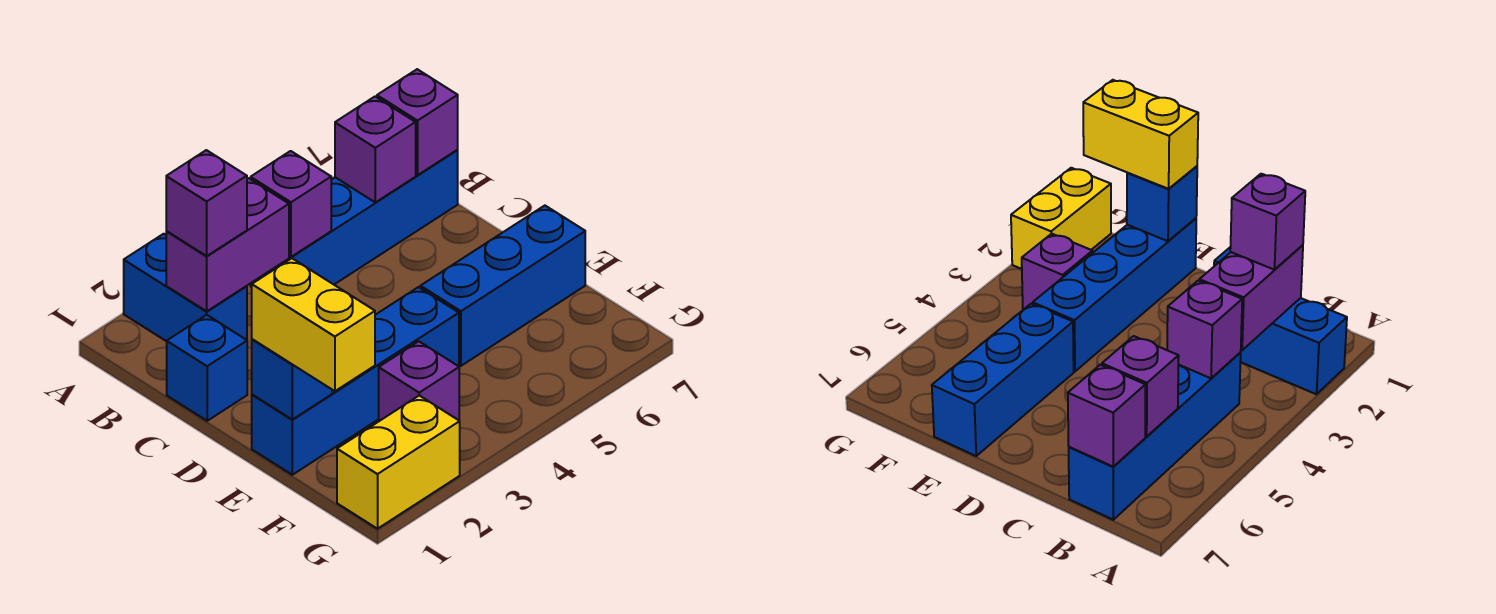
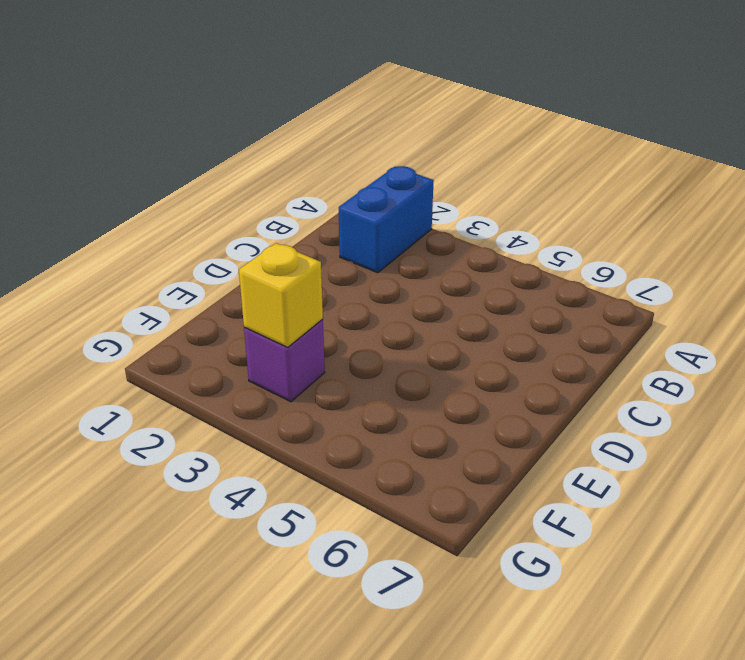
yellow brick F3 level 2 -> none
none -> blue brick B4:B7 level 1
none -> blue brick C1 level 1
none -> blue brick E1:E4 level 1

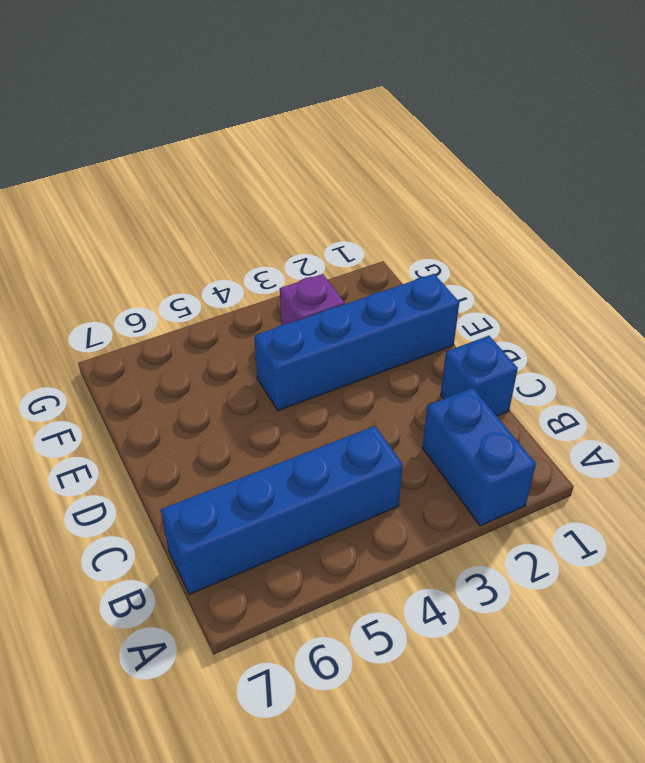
none -> blue brick E5:E7 level 1
none -> yellow brick G1:G2 level 1
none -> purple brick B2:B3 level 2

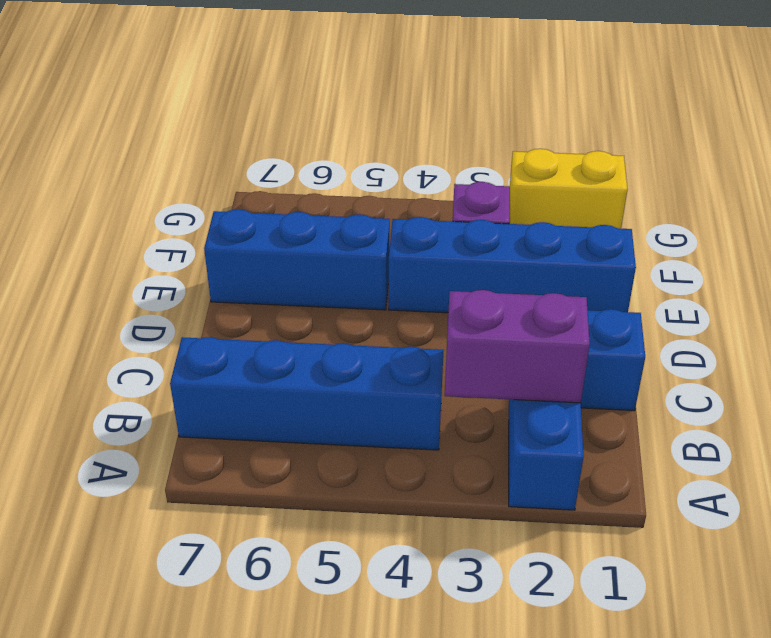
none -> purple brick B4 level 2
none -> purple brick B6 level 2
none -> purple brick B7 level 2

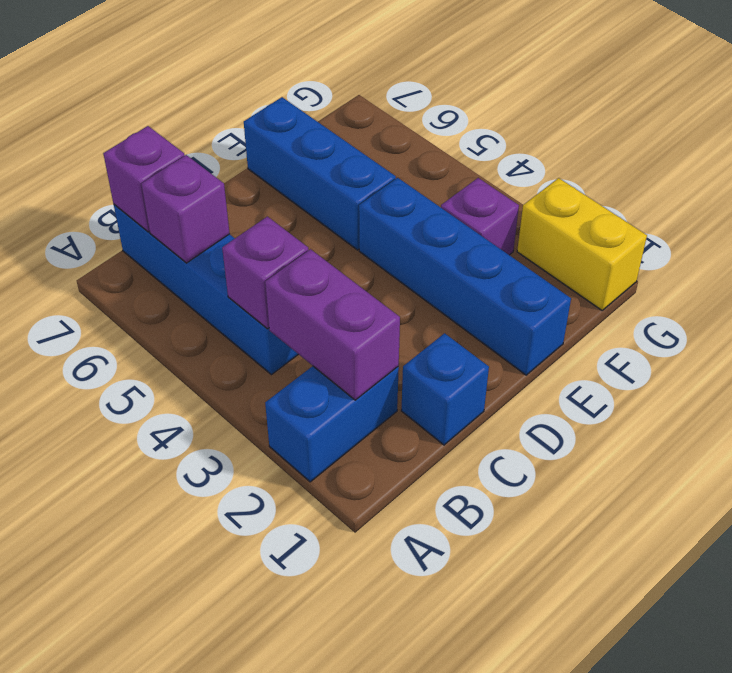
none -> blue brick E1 level 2
none -> purple brick B2 level 3
none -> yellow brick E1:F1 level 3

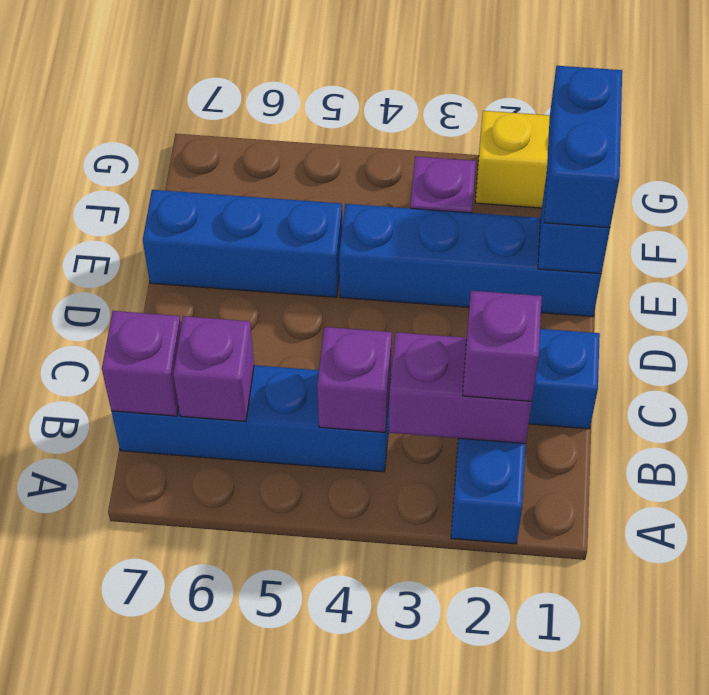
blue brick E1:F1 level 3 -> yellow brick E1:F1 level 3

